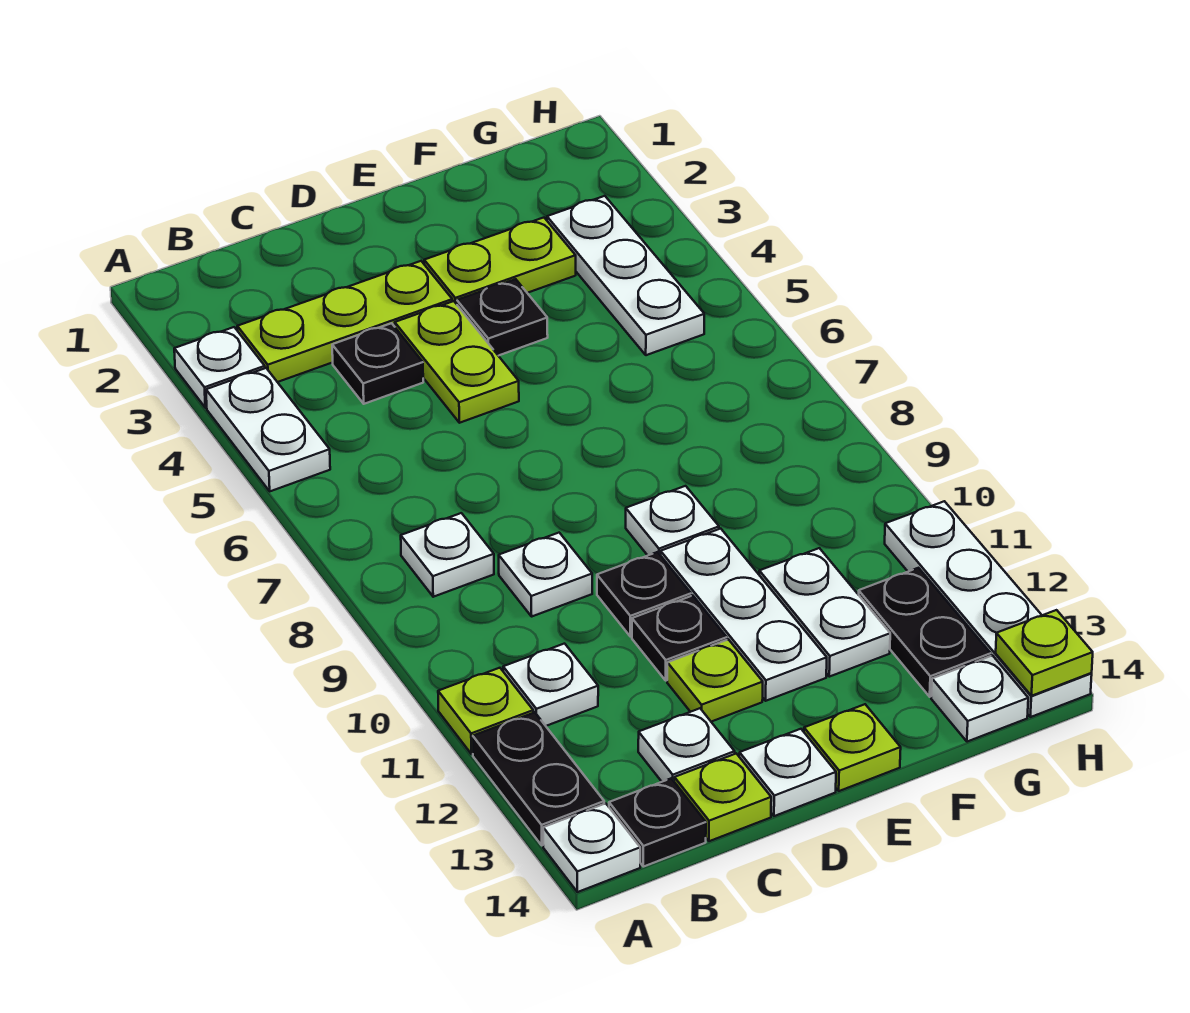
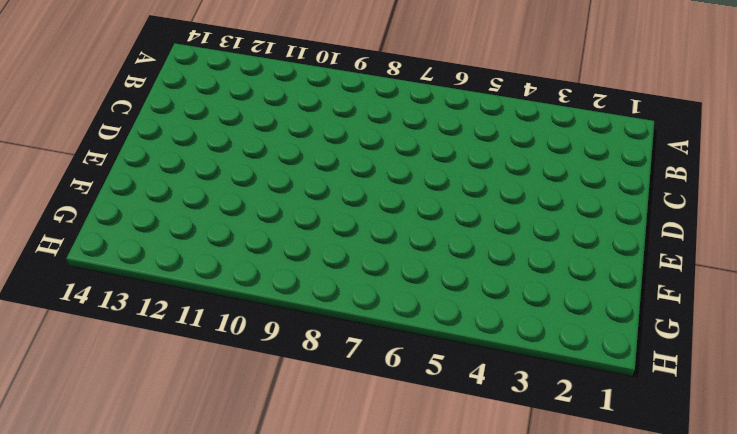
none -> white plate A3 level 1
none -> white plate A4:A5 level 1
none -> lime plate A11 level 1

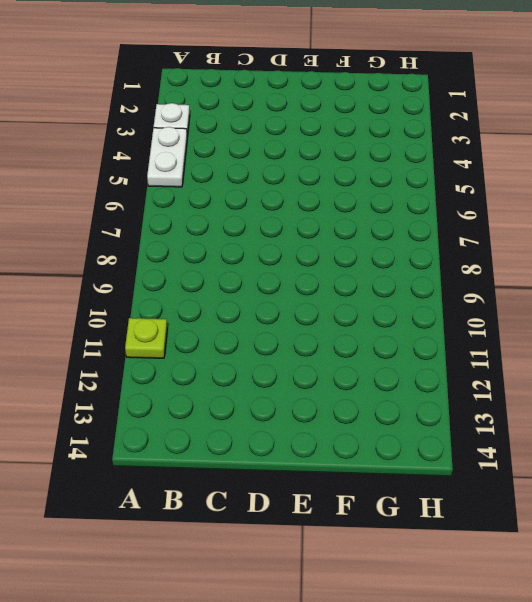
none -> black plate A12:A13 level 1
none -> white plate A14 level 1
none -> lime plate B3:D3 level 1

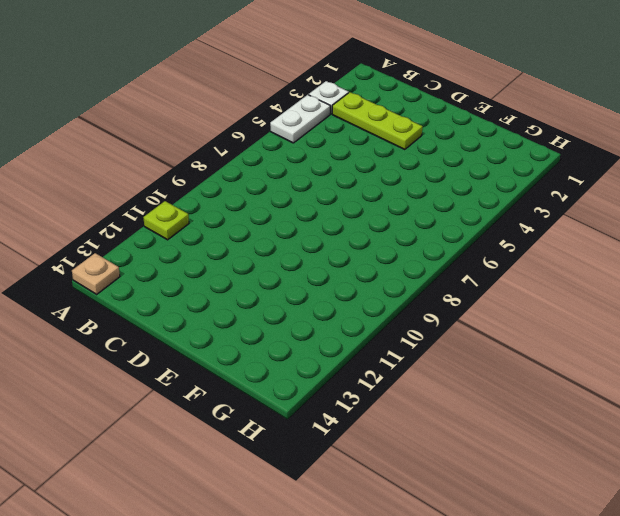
tan plate A14 level 1 -> white plate A14 level 1
none -> black plate A12:A13 level 1
none -> white plate B8 level 1
none -> white plate B11 level 1

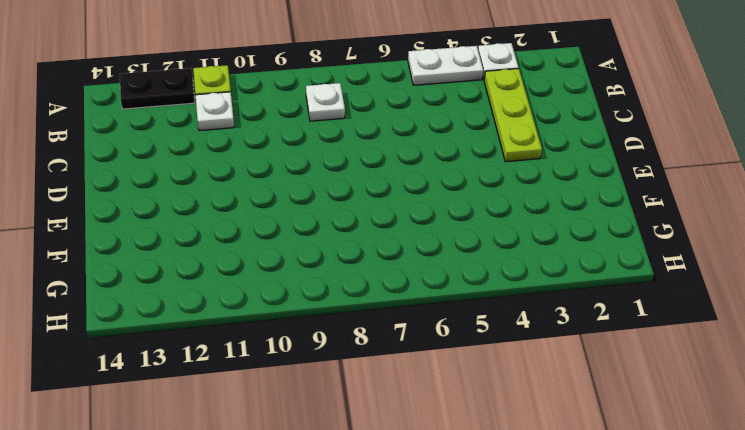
none -> white plate A14 level 1
none -> black plate B14 level 1
none -> black plate C4 level 1

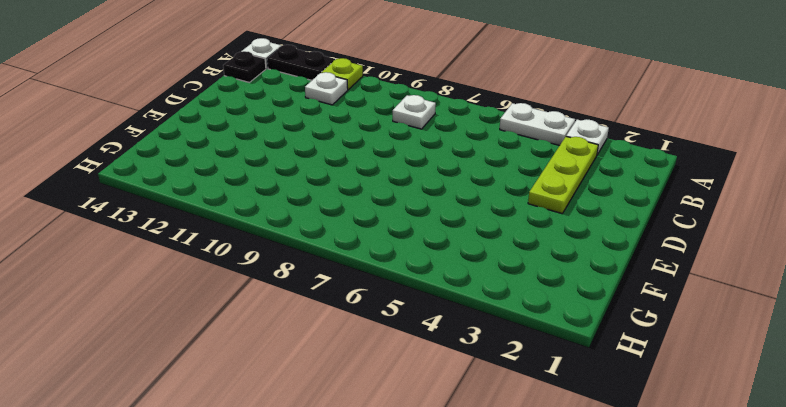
none -> black plate C4 level 1
none -> white plate C9 level 1
none -> white plate C13 level 1

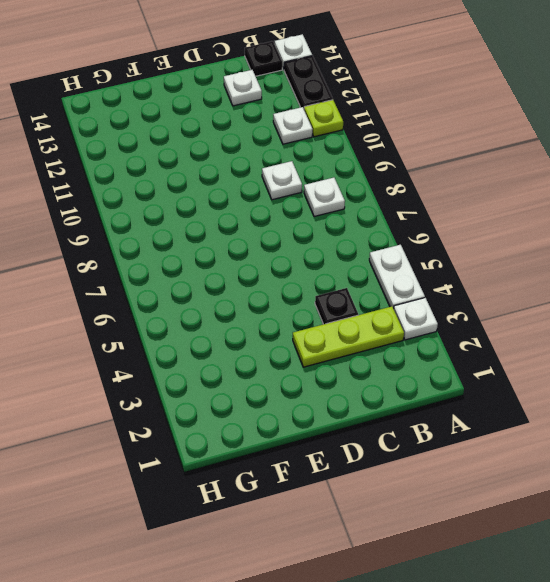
none -> lime plate C14 level 1
none -> lime plate D4:D5 level 1
none -> black plate D10 level 1

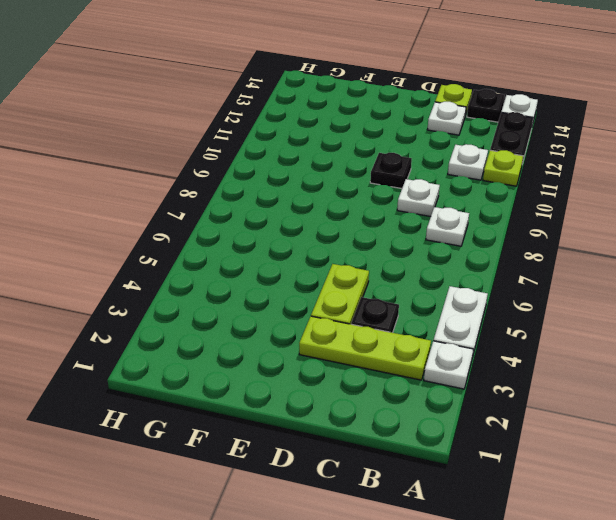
none -> black plate D11 level 1
none -> lime plate D12 level 1
none -> white plate D14 level 1

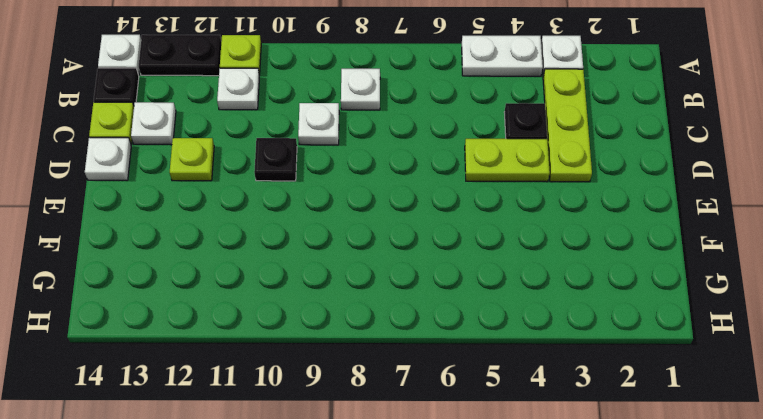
none -> black plate D11 level 1
none -> lime plate E3:F3 level 1
none -> black plate E4 level 1

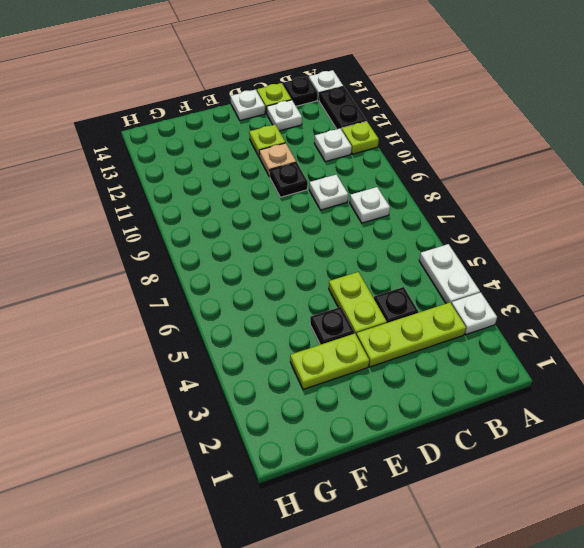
tan plate D11 level 1 -> black plate D11 level 1
none -> white plate E9 level 1
none -> white plate E10:E12 level 1
none -> lime plate E14 level 1

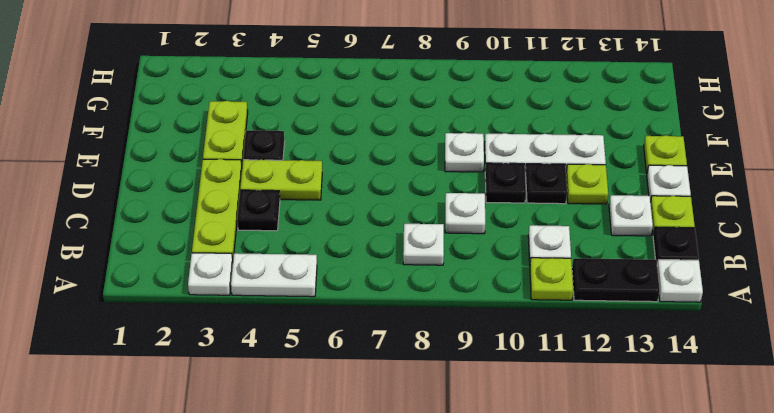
none -> white plate F11:F12 level 1
none -> white plate G3:G5 level 1
none -> black plate G12:G13 level 1

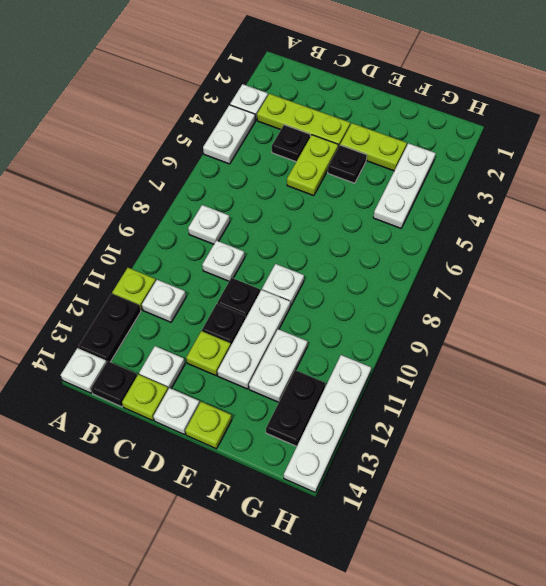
none -> white plate G14 level 1
none -> lime plate H14 level 2

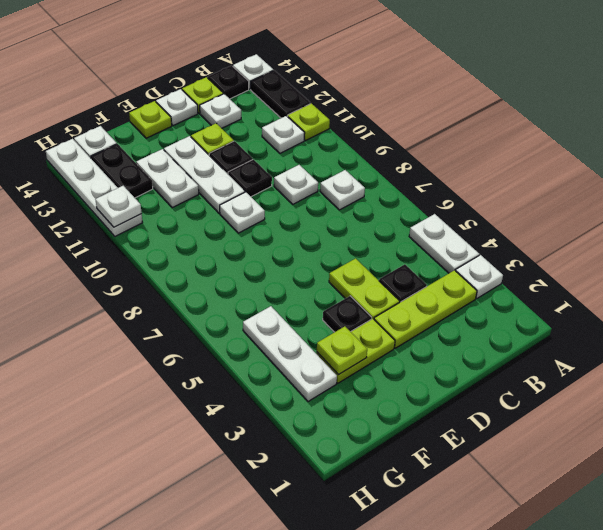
lime plate F3 level 2 -> lime plate H14 level 2
white plate H11 level 2 -> none

